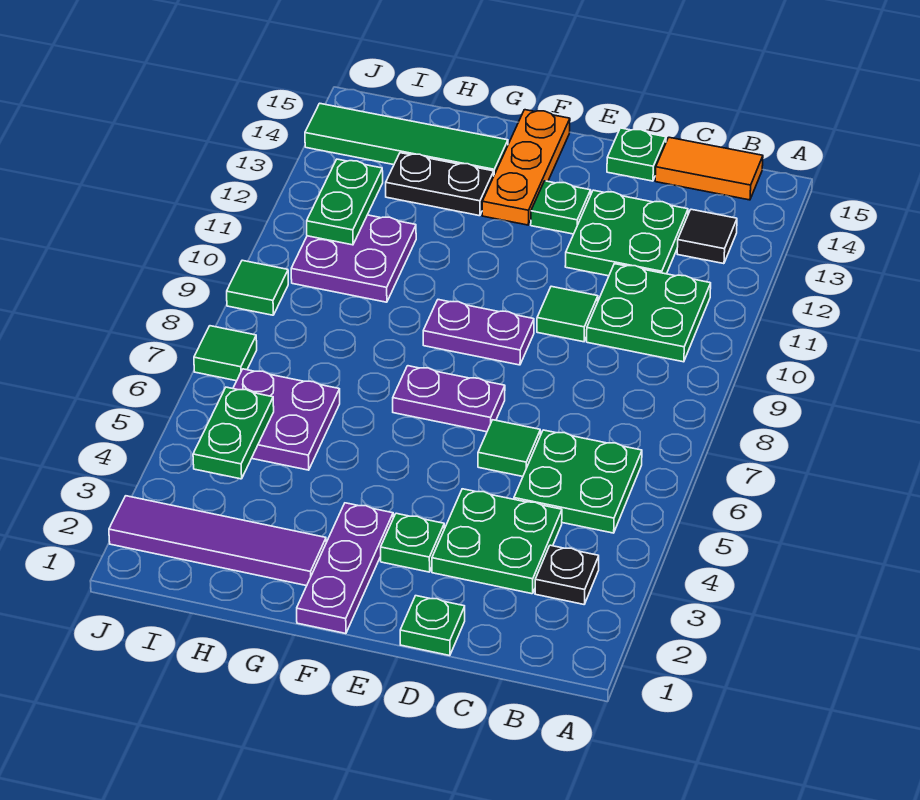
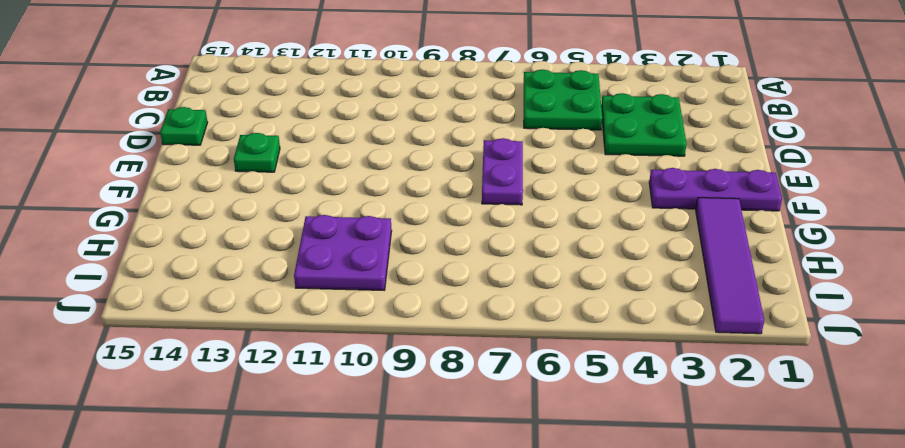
none -> black plate B3 level 1
none -> green plate B10:C11 level 1
none -> black tile B13 level 1

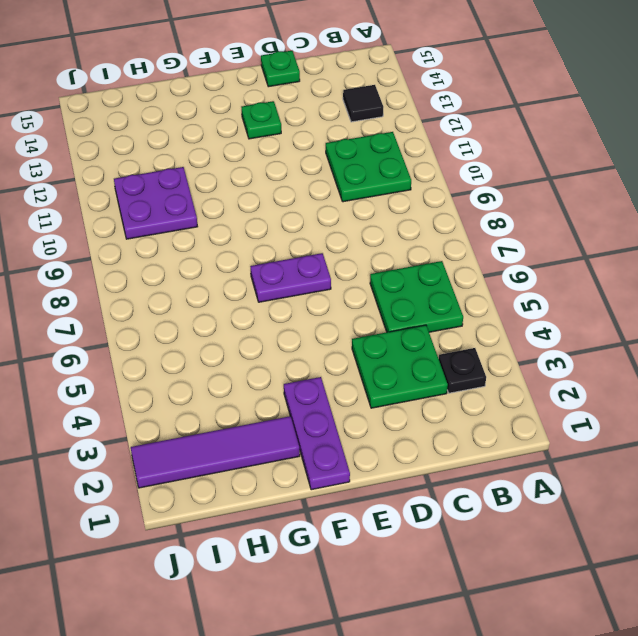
none -> orange tile B15:C15 level 1
none -> green plate C12:D13 level 1
none -> green plate D1 level 1

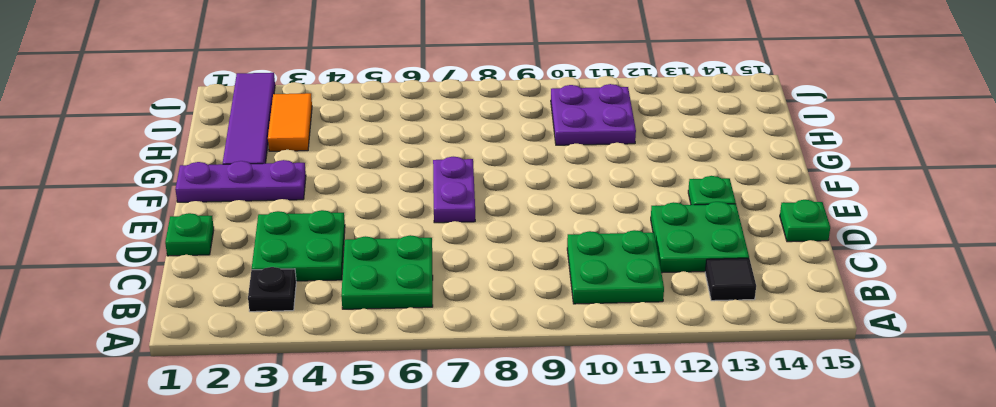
orange tile H3:I3 level 1 -> orange tile B15:C15 level 1
none -> green tile D6 level 1
none -> green tile D10 level 1
none -> green plate E3 level 1

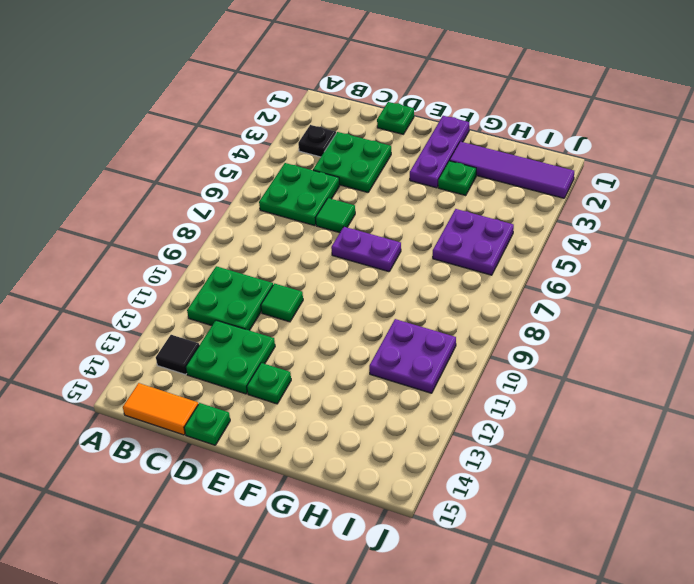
green plate G3 level 1 -> green plate E3 level 1
none -> purple plate E9:F9 level 1
none -> orange plate F13:F15 level 1
none -> black plate G13:H13 level 1

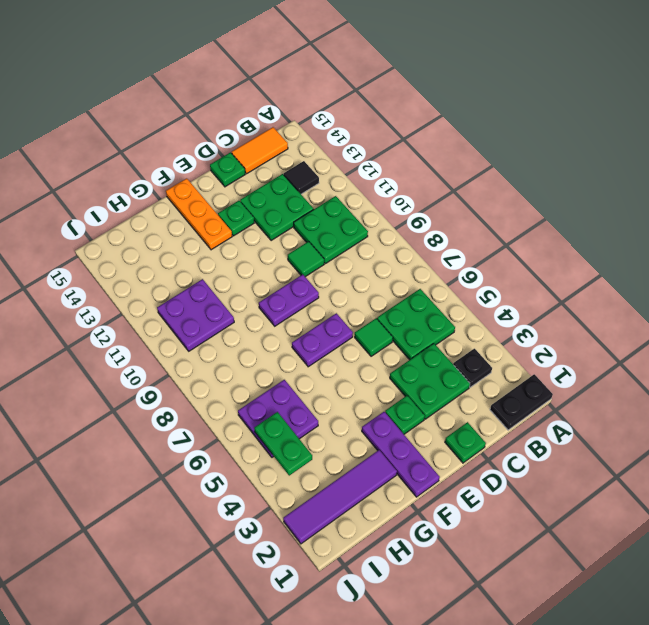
black plate A1:B1 level 1 -> black plate G13:H13 level 1
none -> green tile G14:J14 level 1
none -> green tile J7 level 1
none -> green tile J9 level 1

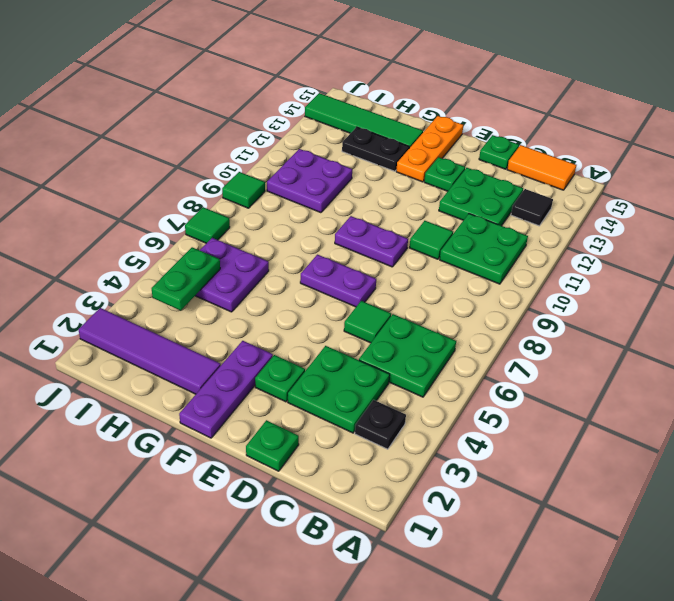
none -> green plate I11:I12 level 2

